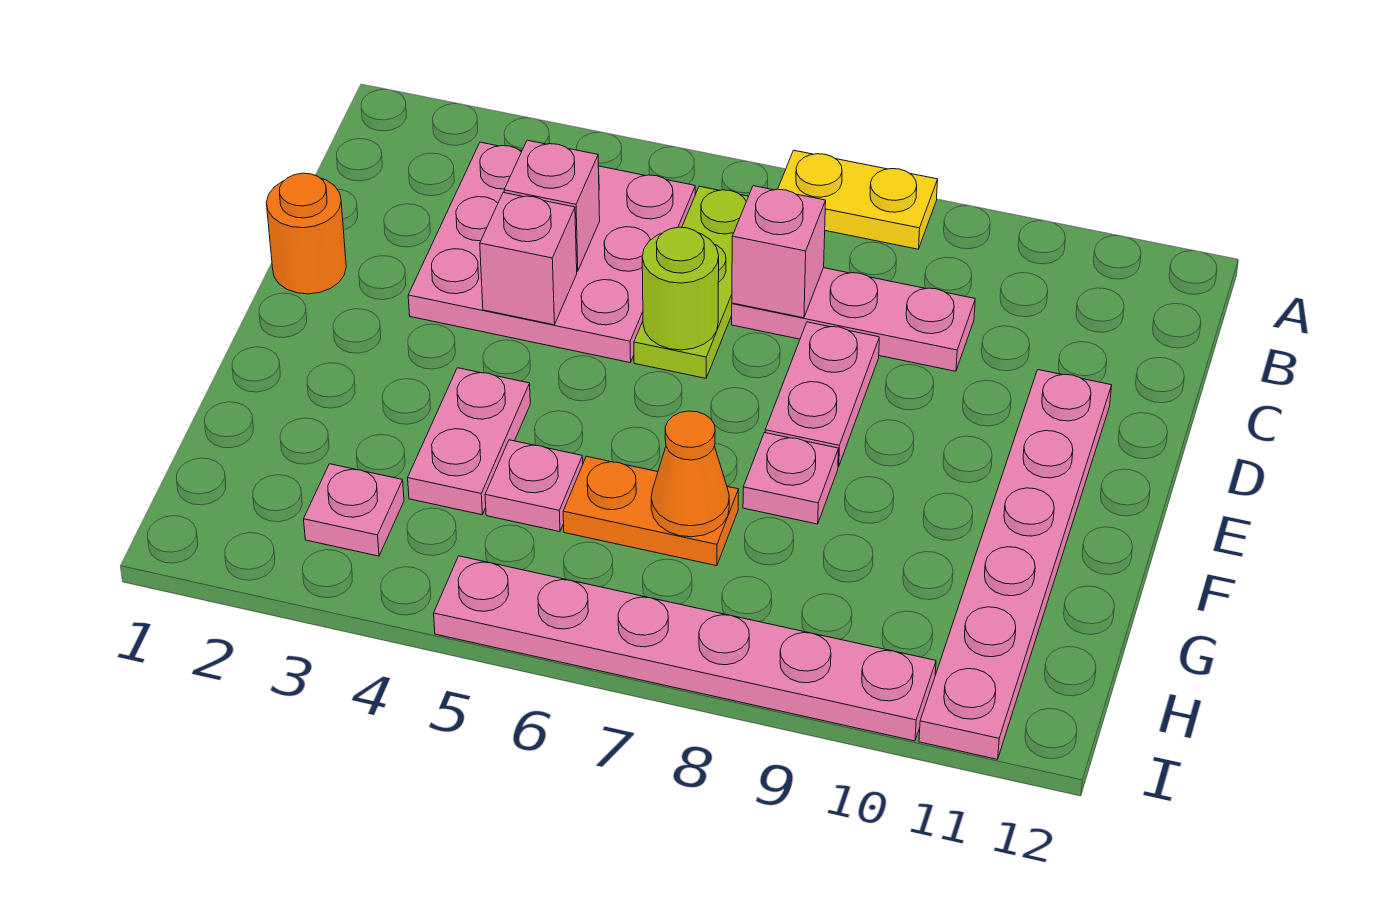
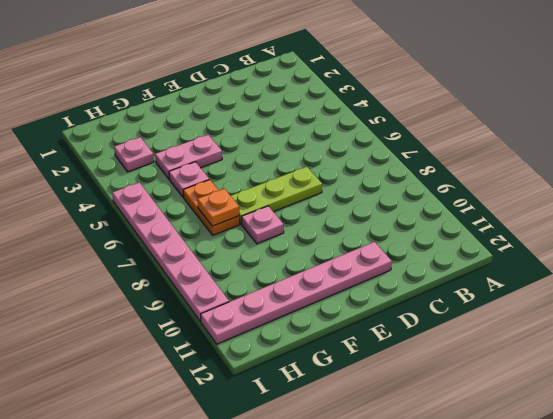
lime plate D7:F7 level 1 -> lime plate B6:D6 level 1
orange plate G7 level 2 -> orange cone G7 level 2
none -> yellow plate A7:A8 level 1
none -> pink plate B3:D5 level 1
none -> pink plate C7:C9 level 1

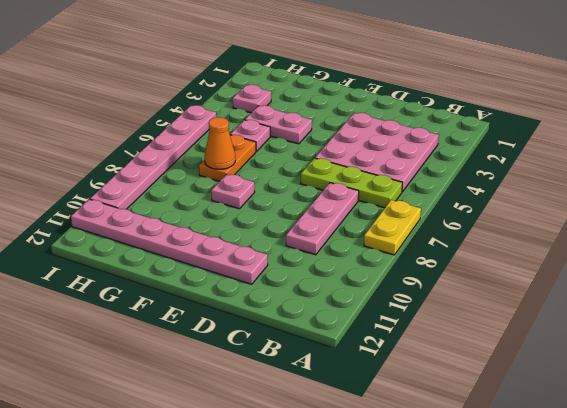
none -> orange round brick D1 level 1
none -> pink plate D8:E8 level 1
none -> pink brick C4 level 2

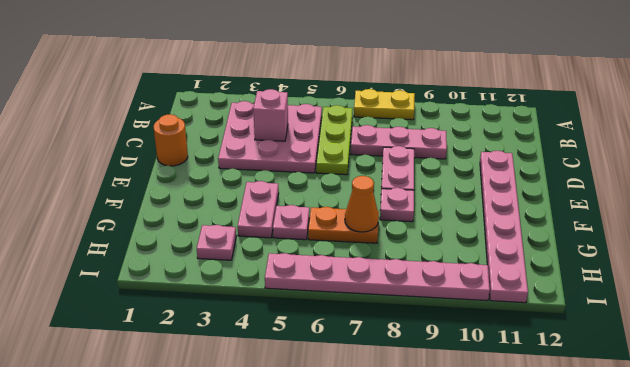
none -> pink brick C7 level 2
none -> pink brick D4 level 2
none -> lime round brick D6 level 2

